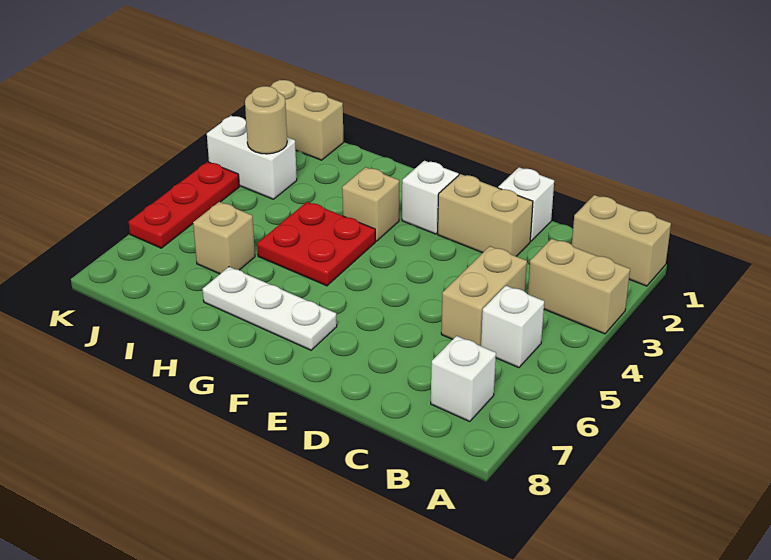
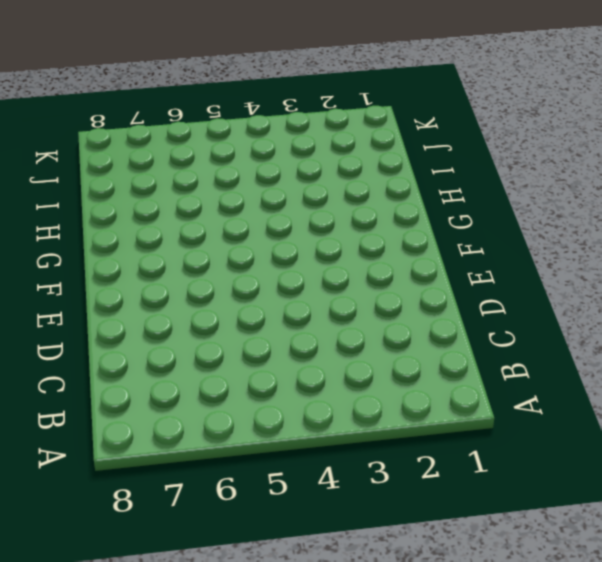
none -> tan brick A1:B1 level 1
none -> tan brick A3:B3 level 1
none -> white brick B5 level 1

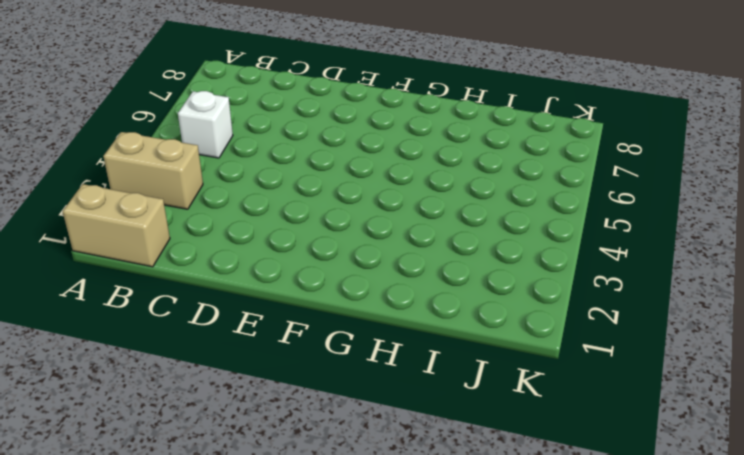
none -> white brick B7 level 1
none -> tan brick C4:C5 level 1
none -> white brick D1 level 1

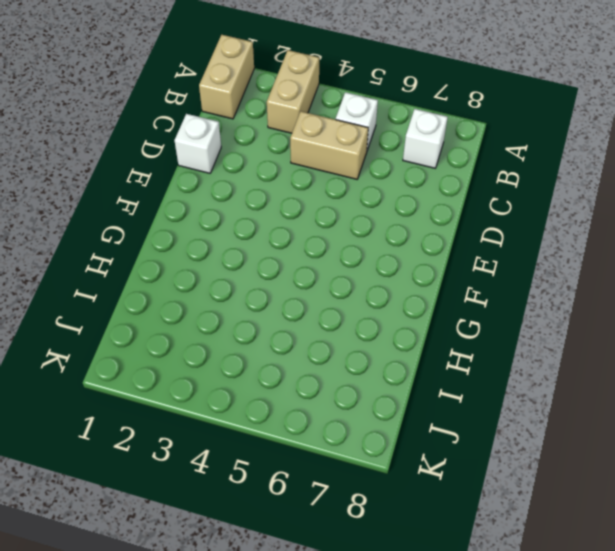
none -> tan brick D2:E2 level 1
none -> white brick F2 level 1
none -> white plate F7:H7 level 1

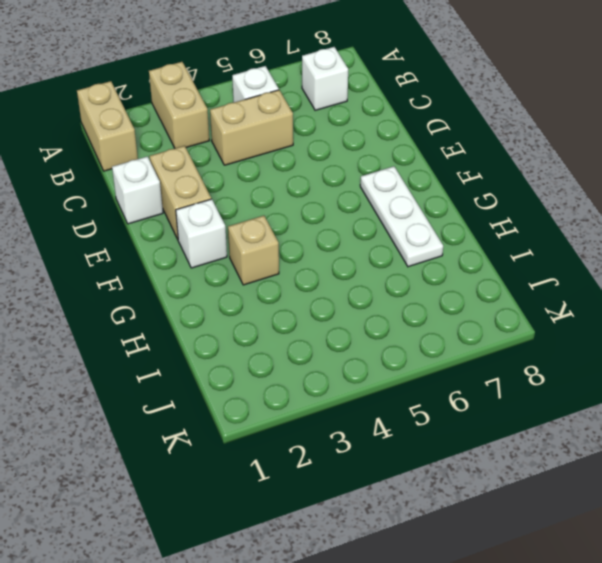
none -> red plate G4:H5 level 1
none -> tan brick I6 level 1
none -> tan brick J1:K1 level 1

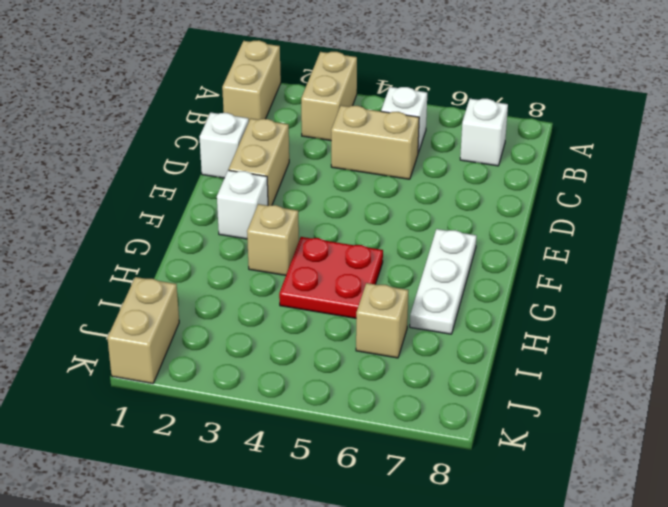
none -> white brick J3:K3 level 1
none -> red plate K4:K6 level 1
none -> tan round brick J3 level 2

